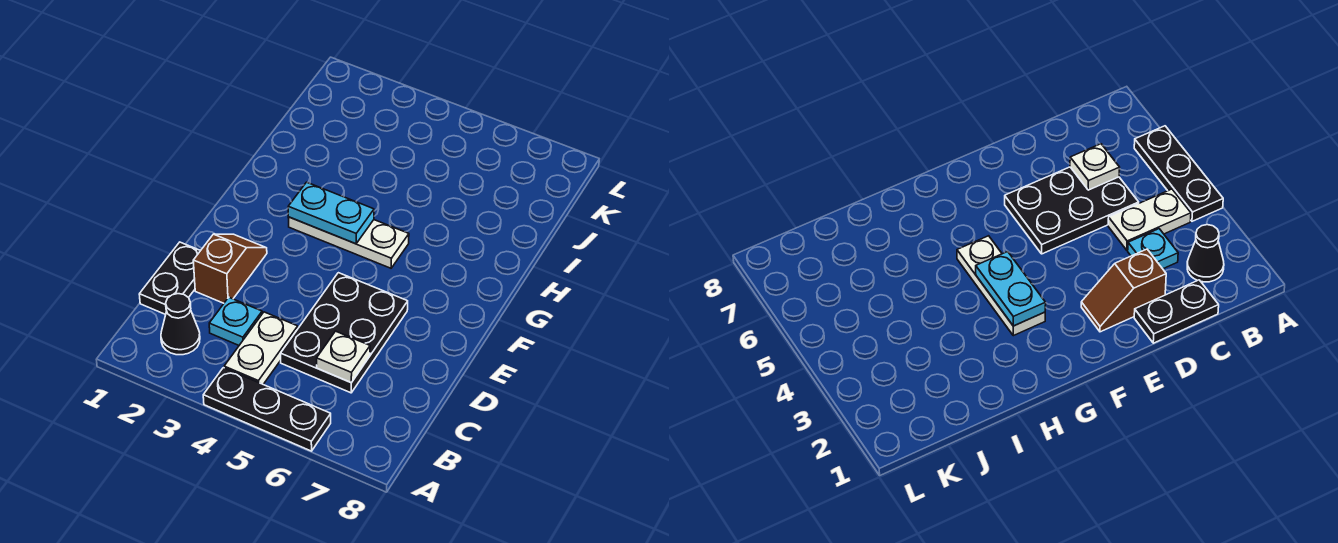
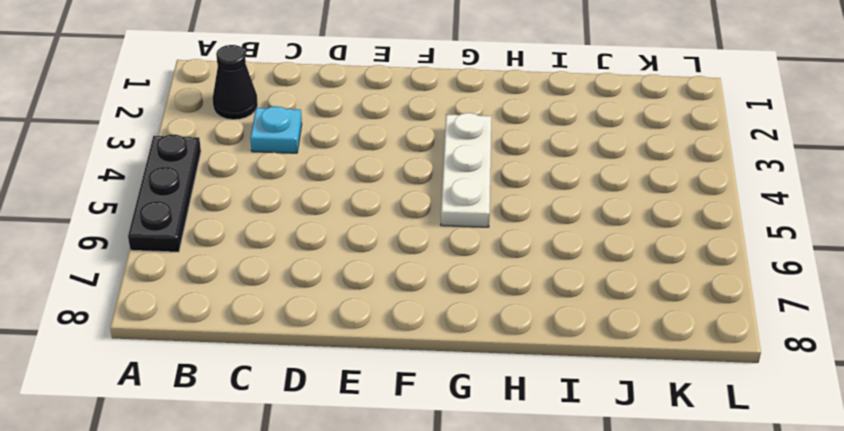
none -> white plate B4:C4 level 1
none -> black plate C1:D1 level 1

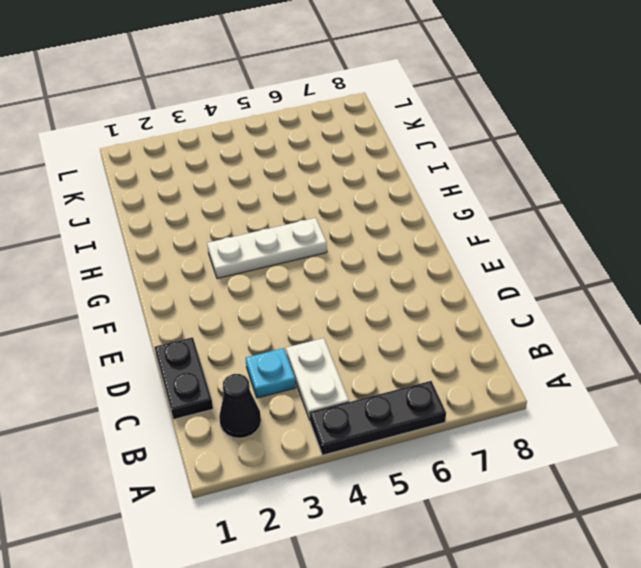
none -> black plate C5:E6 level 1
none -> brown slope D2:E2 level 1 top D

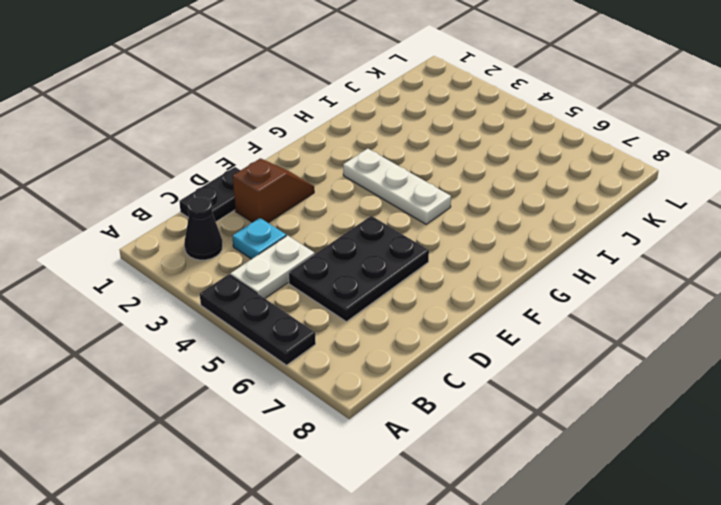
none -> white plate C6 level 2
none -> cyan plate G3:G4 level 2

